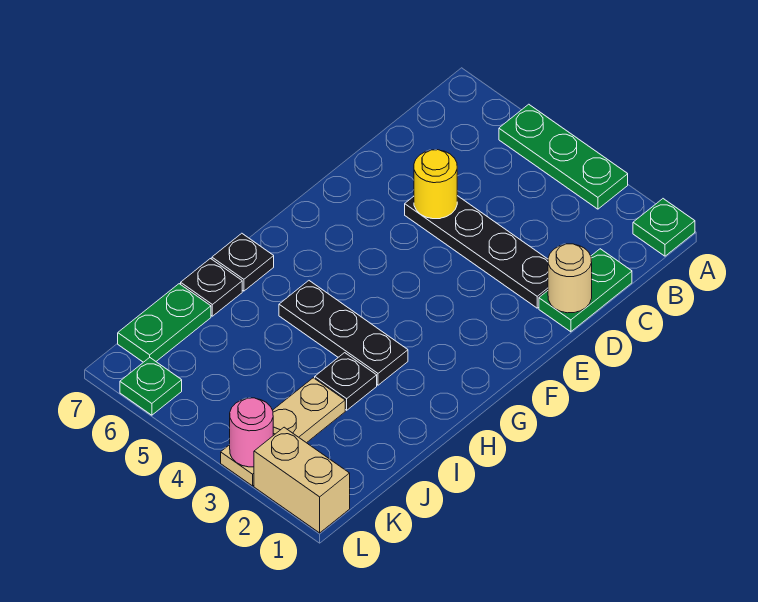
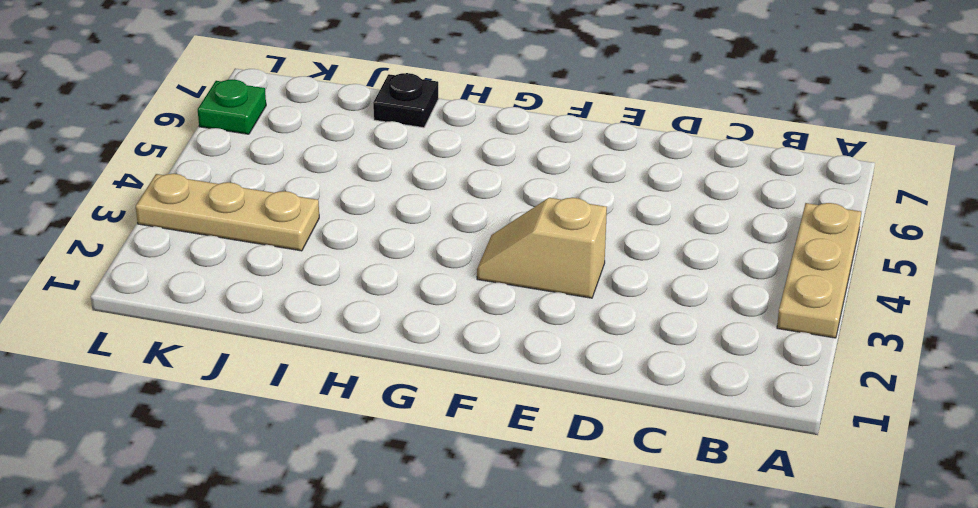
tan plate A3:A5 level 1 -> green plate A3:A5 level 1
tan slope E3:F3 level 1 top E -> none
none -> green plate A1 level 1
none -> green plate C1:D1 level 1
none -> black plate D2:D5 level 1

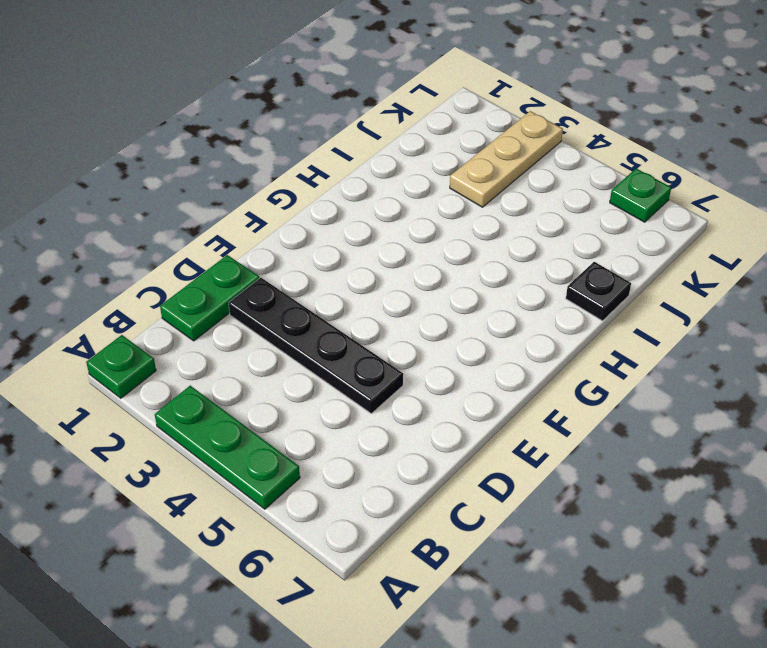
none -> black plate H3:H5 level 1
none -> black plate H7 level 1
none -> black plate I3 level 1

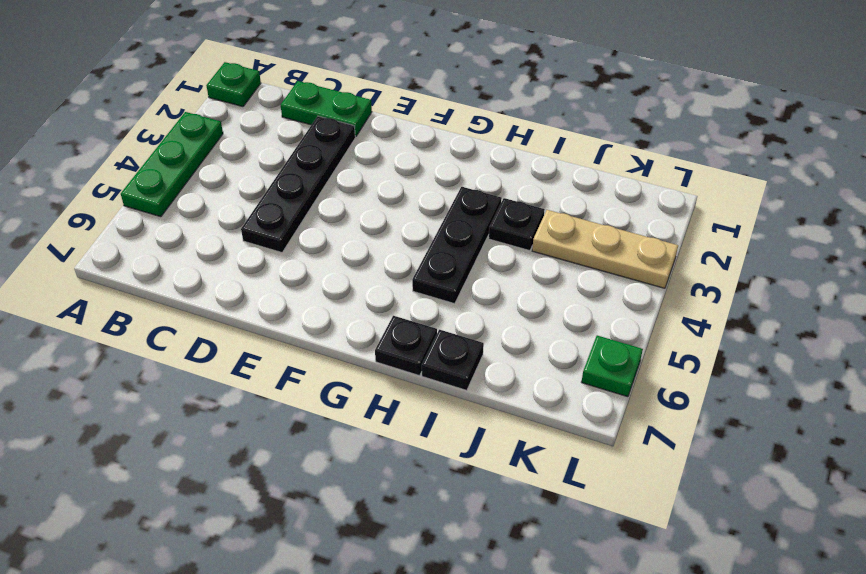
none -> green plate J7:K7 level 1
none -> tan brick L1:L2 level 1
none -> tan round brick D1 level 2

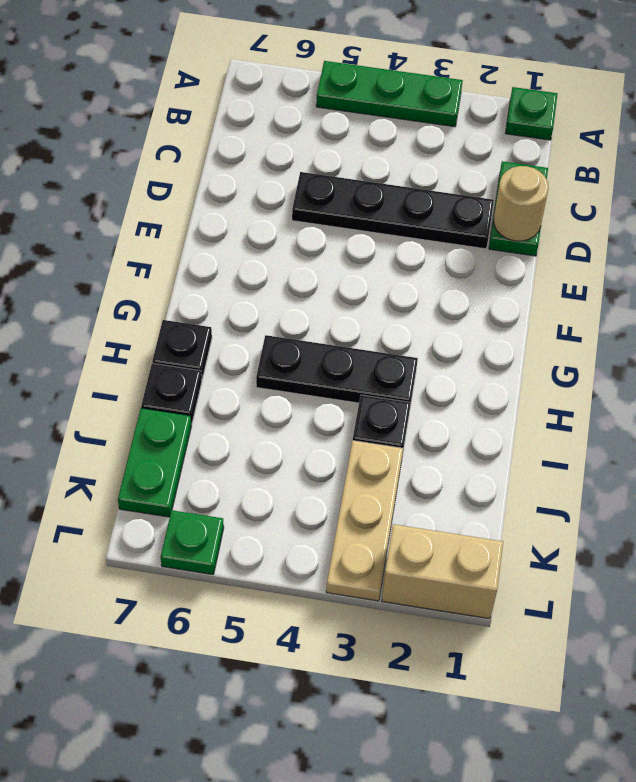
none -> yellow round brick D5 level 2
none -> pink round brick L3 level 2

